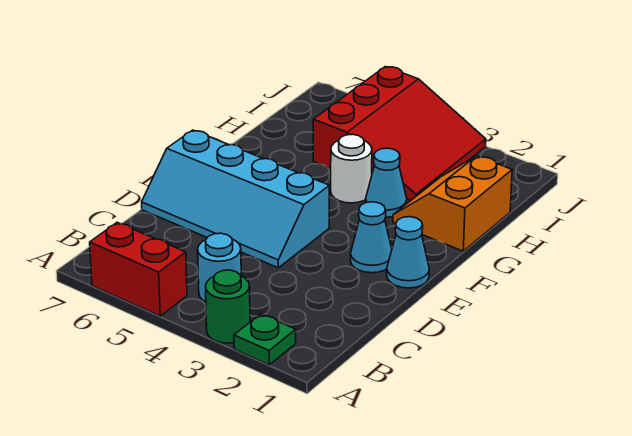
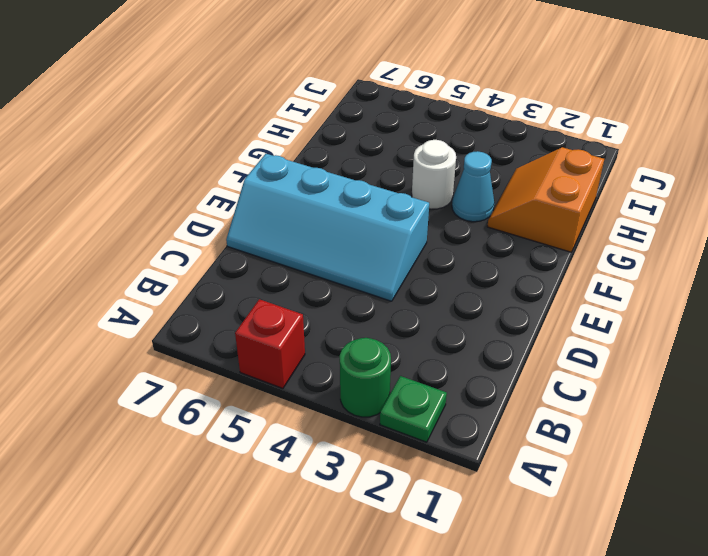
red brick A5 level 1 -> red brick A5:A6 level 1
none -> cyan round brick B4 level 1
none -> cyan cone E1 level 1

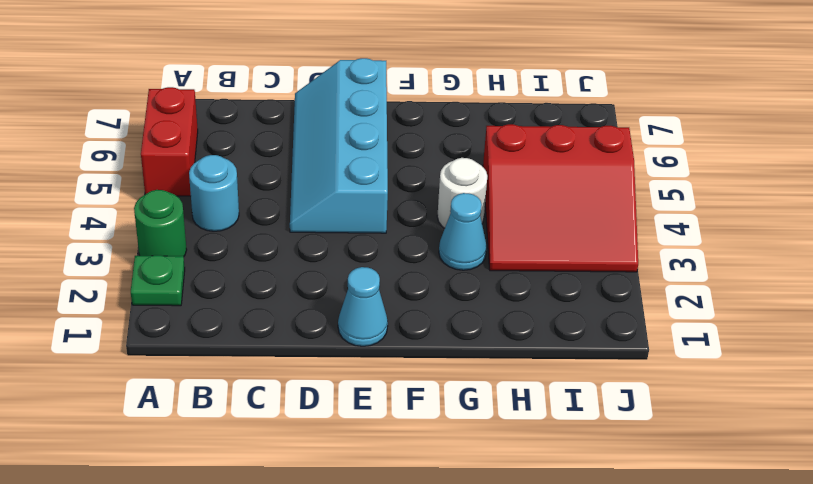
none -> cyan cone E2 level 1
none -> orange slope G1:H2 level 1 top 1

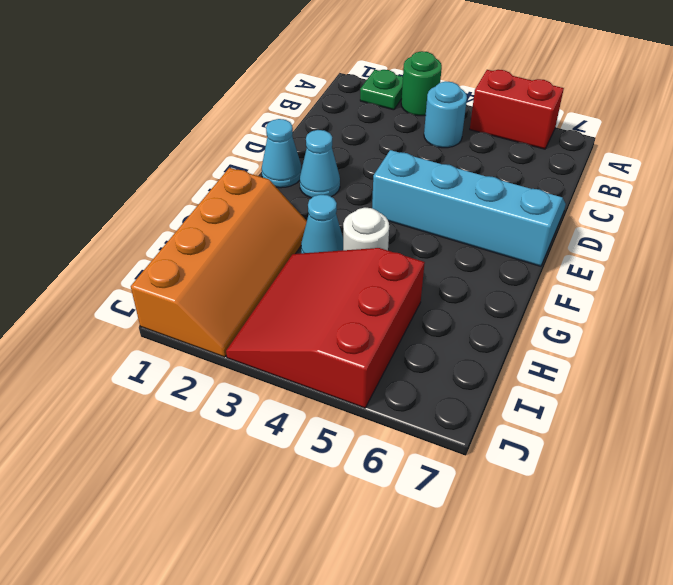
orange slope G1:J2 level 1 top 1 -> orange slope G1:H2 level 1 top 1

